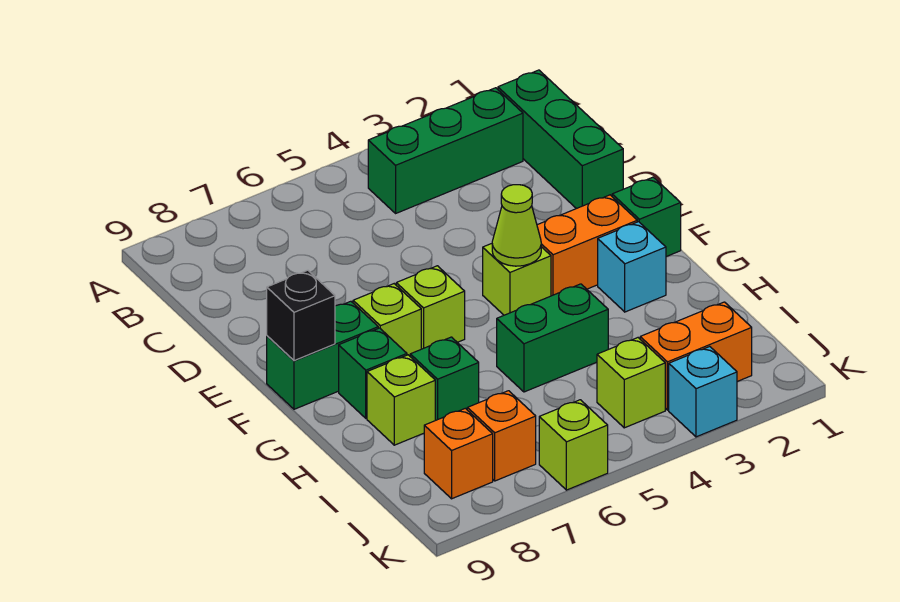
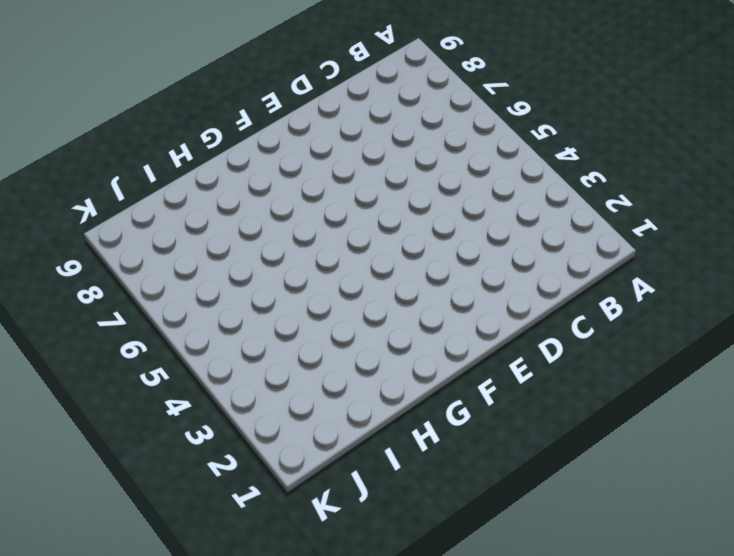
none -> green brick B1:D1 level 1
none -> green brick B2:B4 level 1
none -> green brick F1 level 1

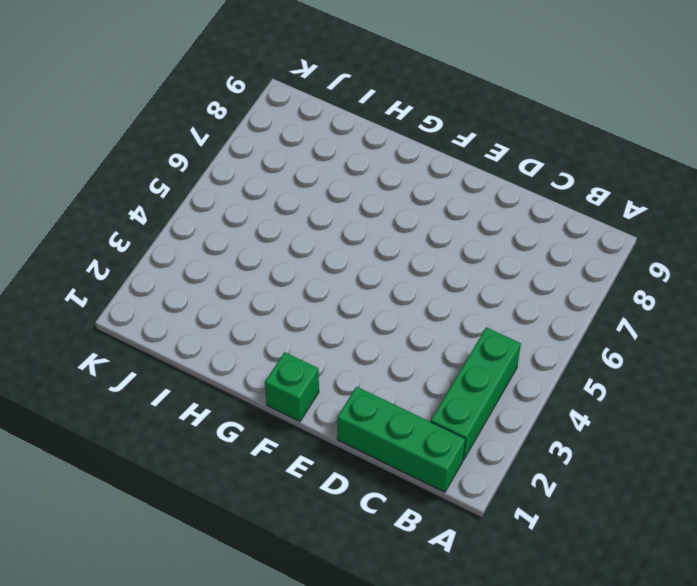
none -> orange brick F2:F3 level 1
none -> lime brick F4 level 1
none -> lime brick F6 level 1

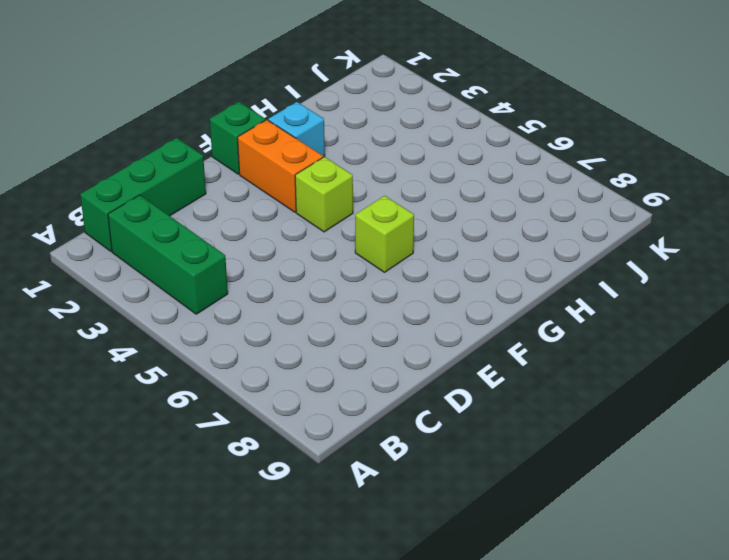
none -> lime brick F7 level 1
none -> green brick F8:F9 level 1
none -> green brick G8 level 1

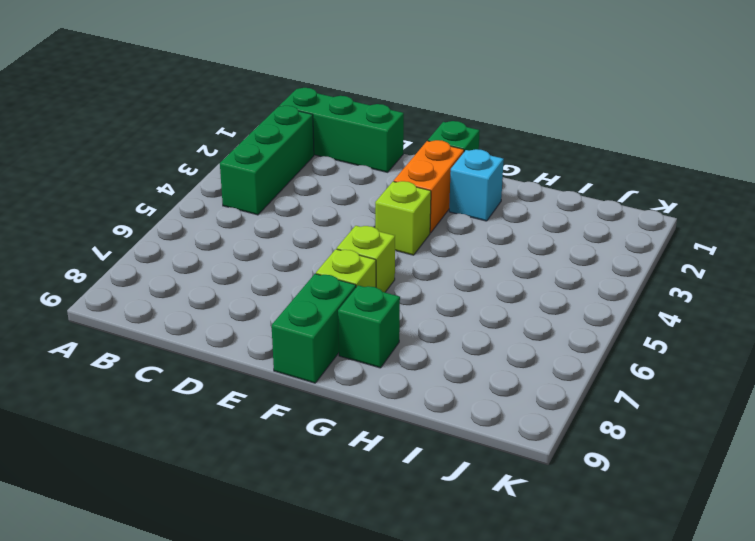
none -> green brick H4:H5 level 1
none -> green brick H7 level 1
none -> lime brick H8 level 1

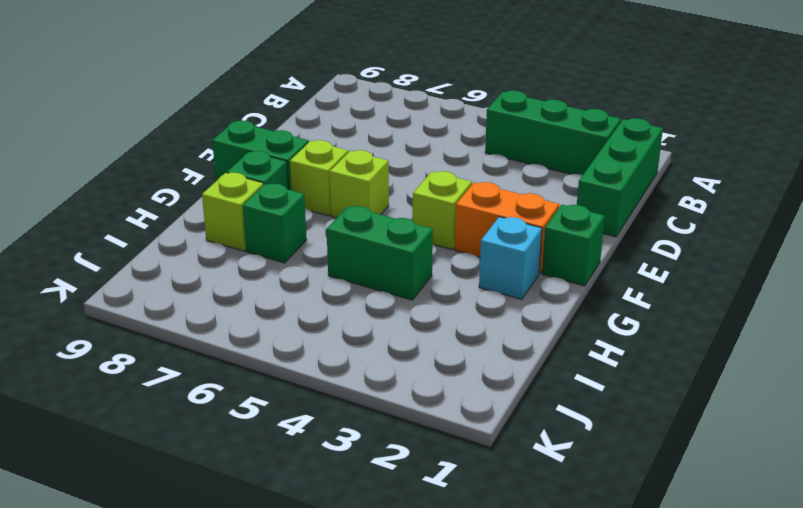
none -> orange brick J2:J3 level 1
none -> lime brick J4 level 1
none -> orange brick J7 level 1

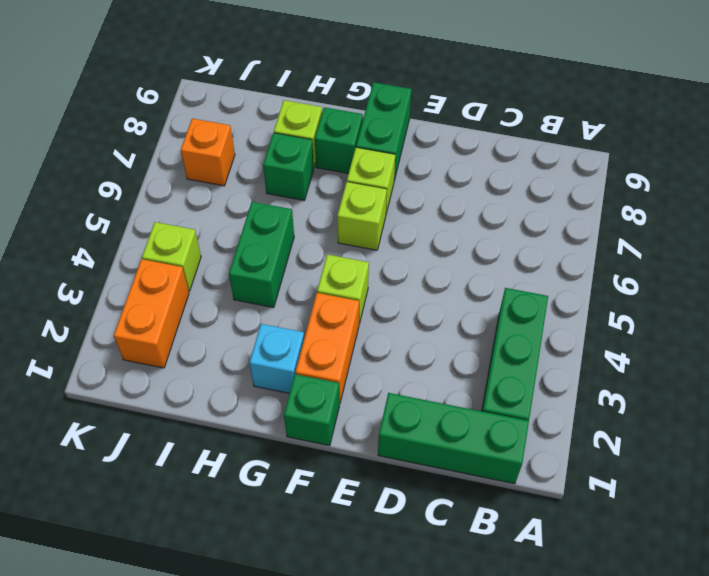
none -> orange brick J8 level 1
none -> cyan brick K3 level 1
none -> lime brick K6 level 1

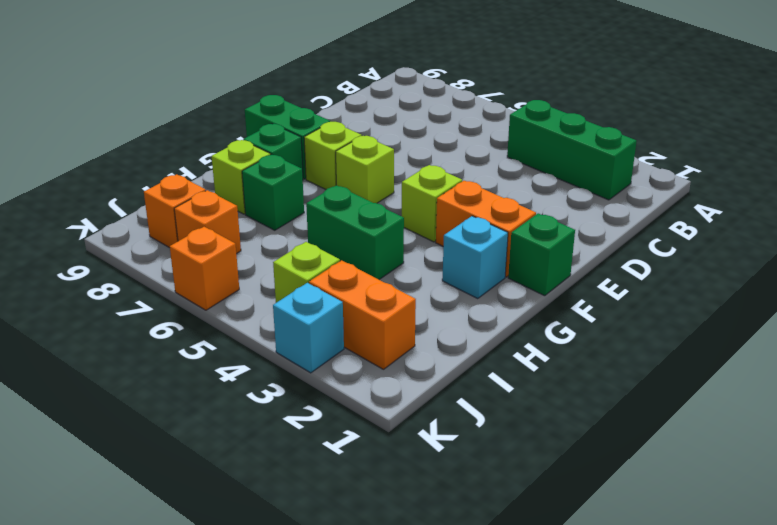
orange brick K6 level 1 -> lime brick K6 level 1
none -> green brick B1:D1 level 1
none -> lime cone F4 level 2
none -> black brick F9 level 2

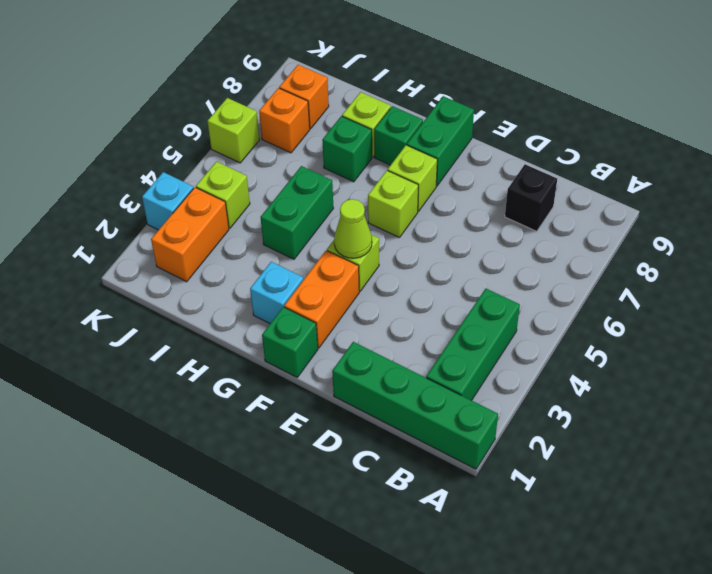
green brick A1:D1 level 1 -> green brick B1:D1 level 1
black brick C8 level 1 -> black brick F9 level 2

